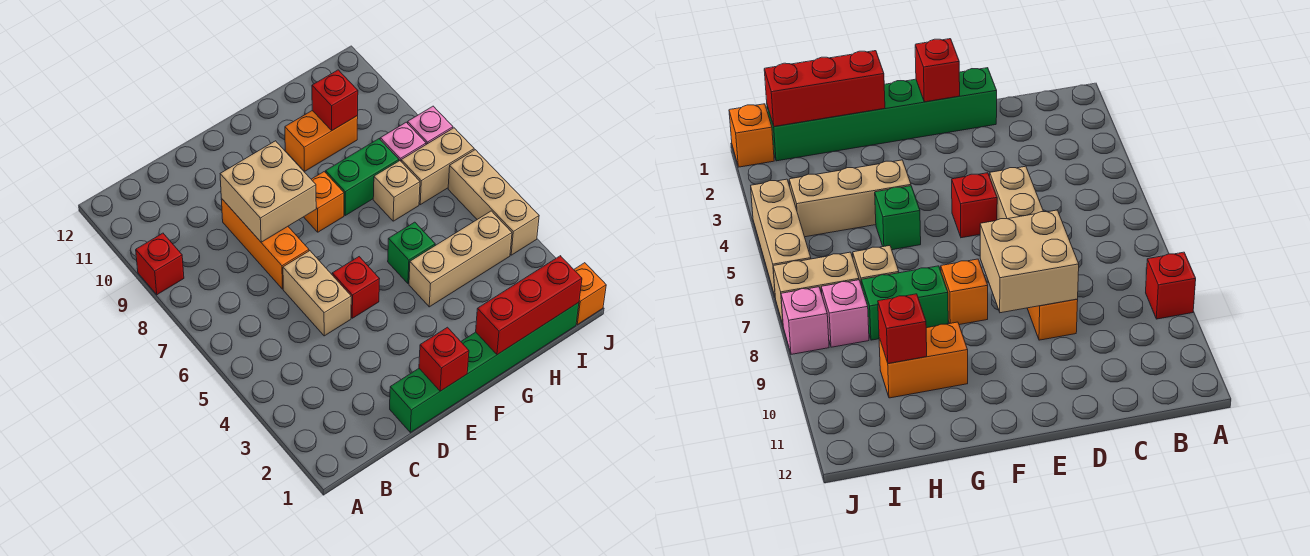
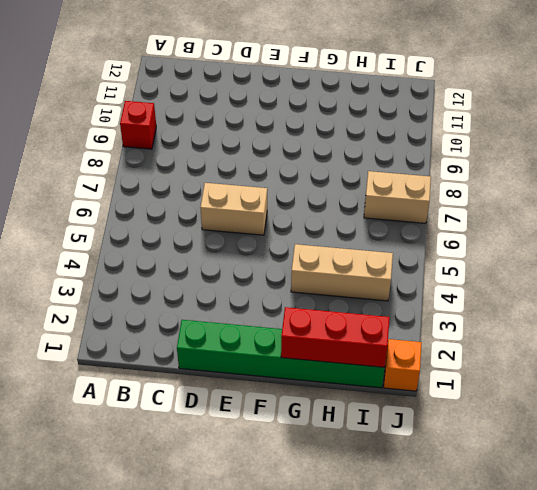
tan brick D6:E6 level 1 -> tan brick D5:D6 level 1
none -> orange brick D7:D9 level 1
none -> red brick E5 level 1
none -> orange brick F8 level 1

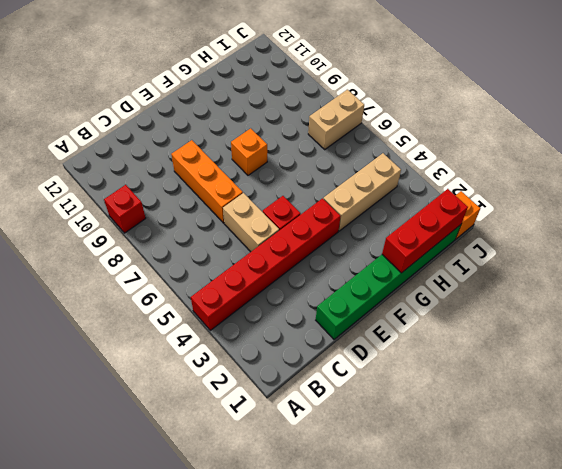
red brick A4:F4 level 1 -> none
none -> green brick G5 level 1
none -> green brick G8:H8 level 1
none -> orange brick G10:H10 level 1

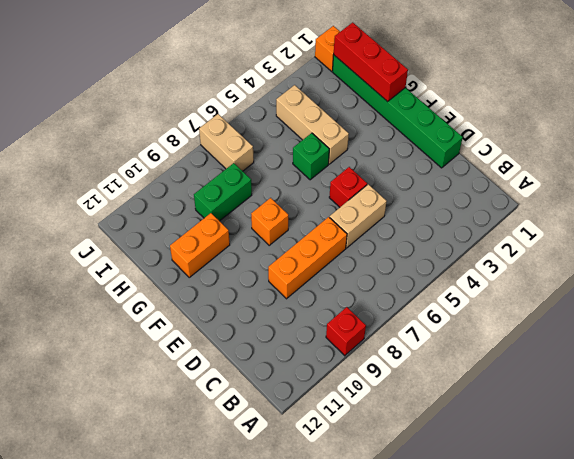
orange brick G10:G11 level 1 -> orange brick G10:H10 level 1
green brick H8:H9 level 1 -> green brick G8:H8 level 1
none -> tan brick H7 level 1
none -> pink brick I8 level 1
none -> tan brick J4:J6 level 1

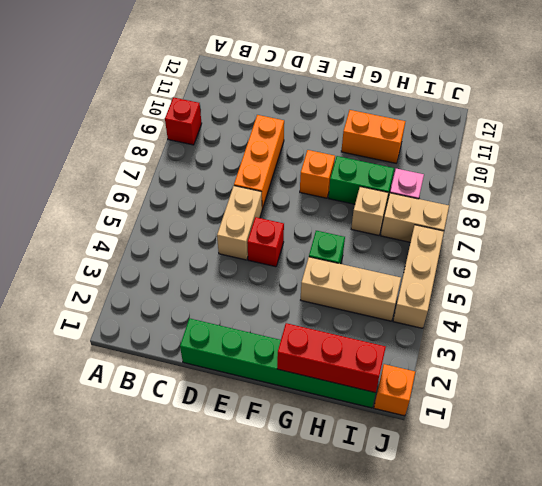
none -> pink brick J8 level 1
none -> tan brick D8:E9 level 2
none -> red brick E1 level 2

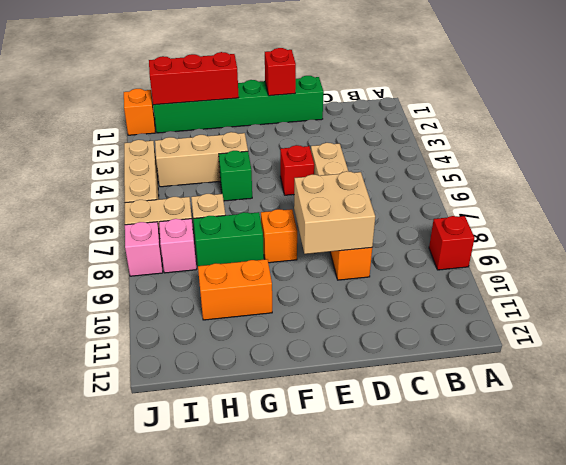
none -> red brick H10 level 2

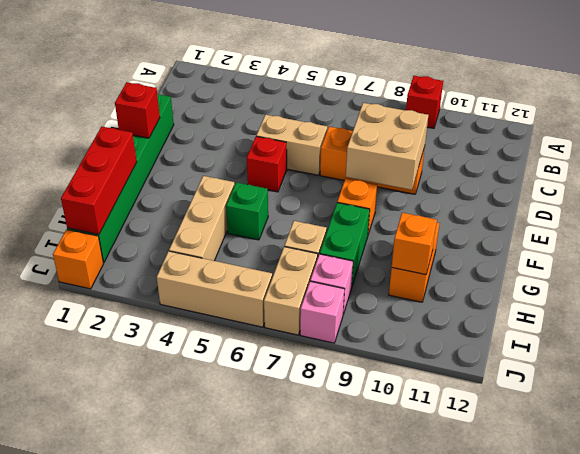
orange brick H10 level 2 -> red brick H10 level 2

